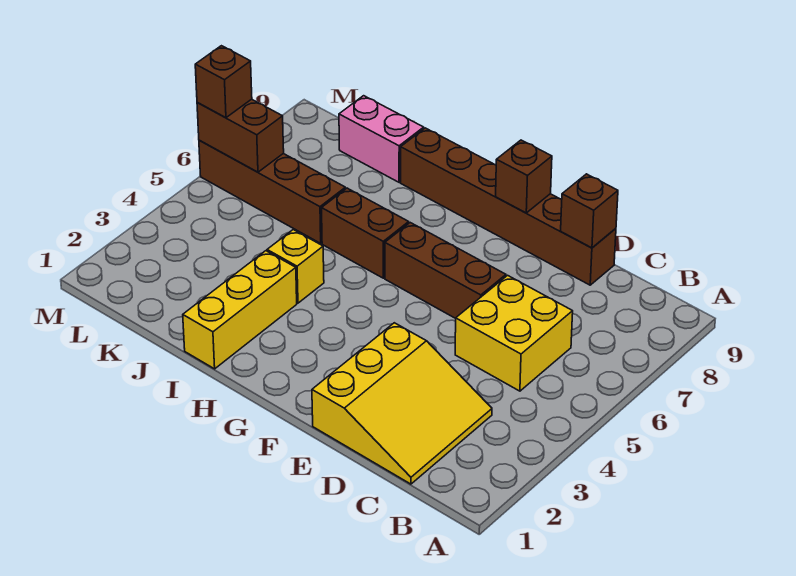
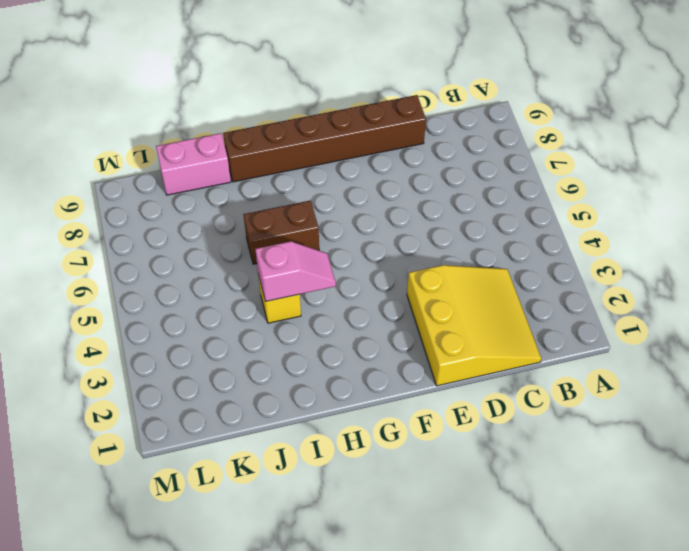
pink slope H4:I4 level 2 top I -> none
none -> yellow brick C5:D6 level 1
none -> brown brick E6:G6 level 1
none -> yellow brick I1:I3 level 1

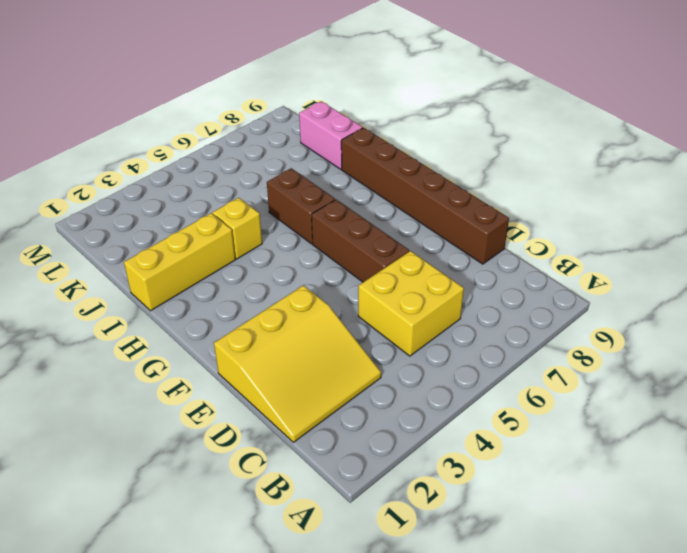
none -> brown brick J6:M6 level 1
none -> brown brick D9 level 2
none -> brown brick F9 level 2

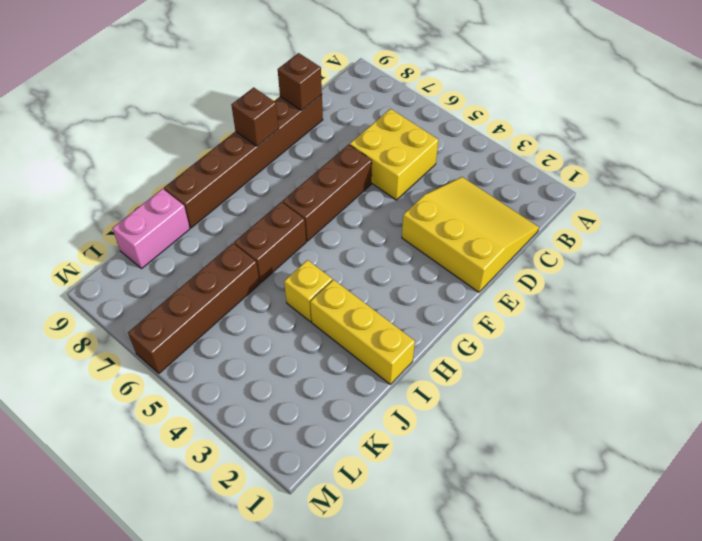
none -> brown brick L6:M6 level 2
none -> brown brick M6 level 3

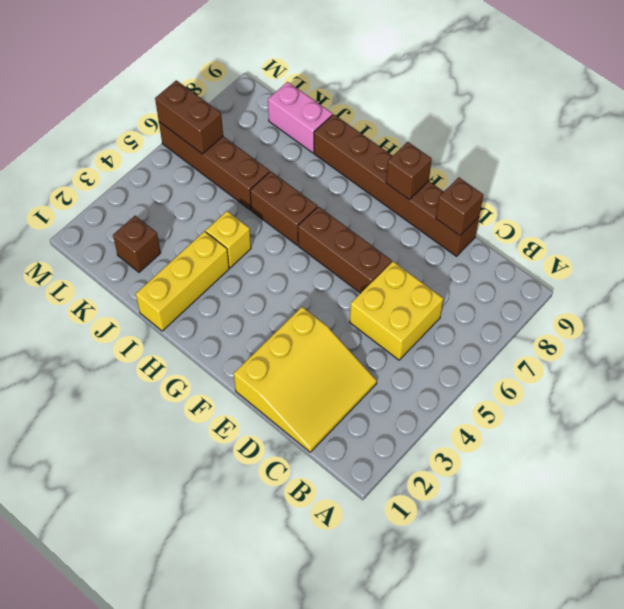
brown brick K2 level 1 -> brown brick M6 level 3

